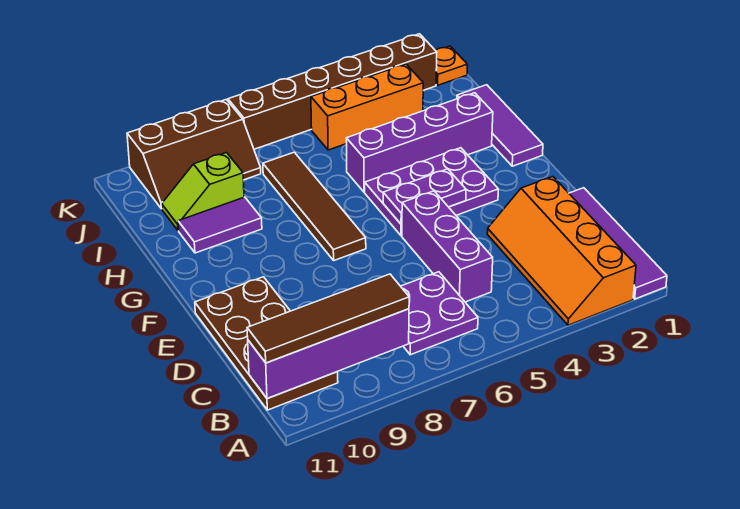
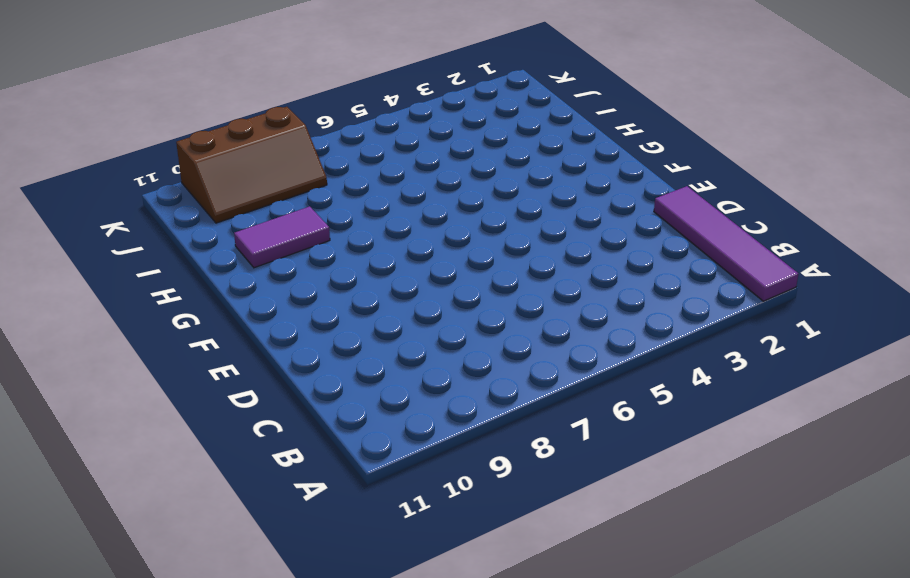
none -> orange slope A2:D3 level 1 top 2
none -> purple plate B6:C7 level 1
none -> brown plate B10:E11 level 1

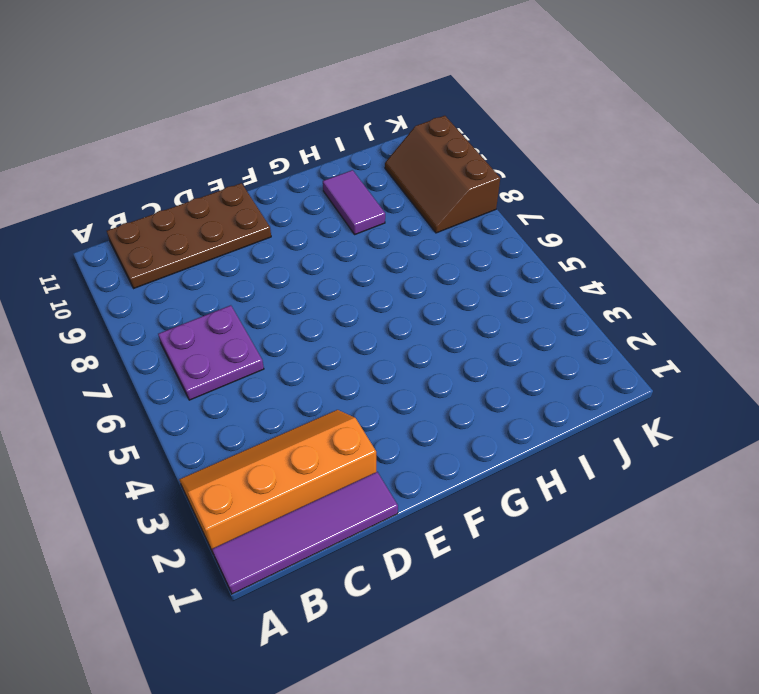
none -> purple brick C5:E5 level 1
none -> purple plate F3:G5 level 1
none -> brown tile F7:I7 level 1

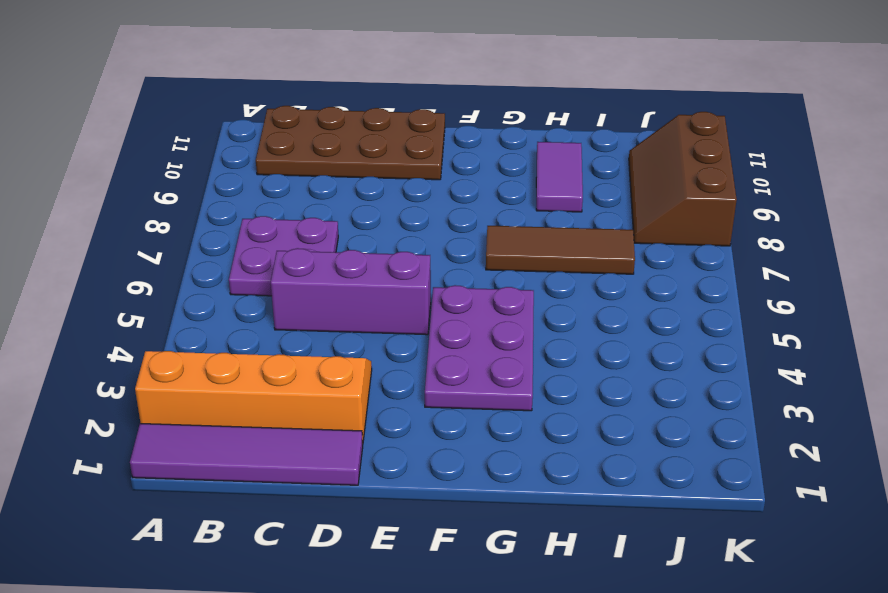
brown tile G7:I7 level 1 -> brown tile F7:I7 level 1
none -> purple tile G1:I1 level 1
none -> purple brick H2:H5 level 1
none -> lime slope I9:I10 level 1 top 9

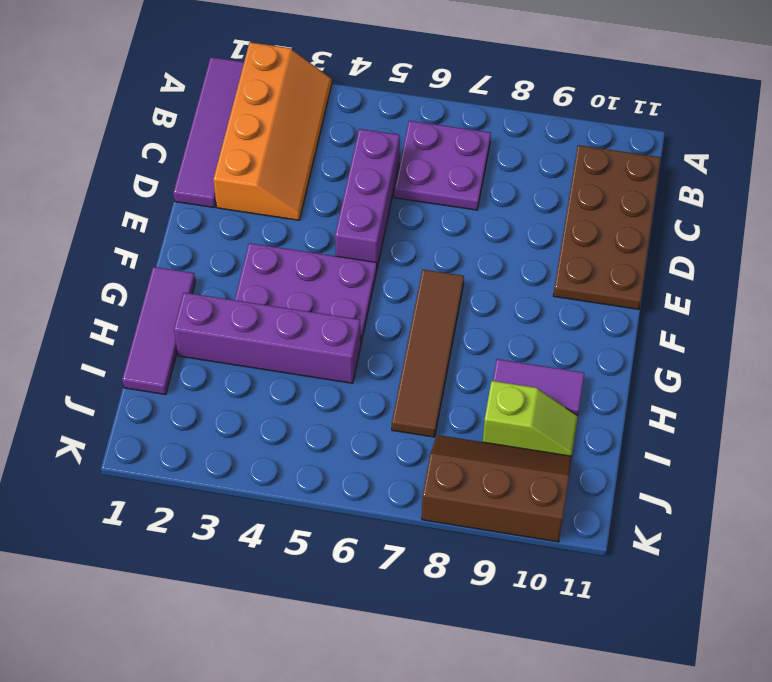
none -> orange brick J3:J5 level 1
none -> orange plate K1 level 1
none -> brown brick K2:K7 level 1

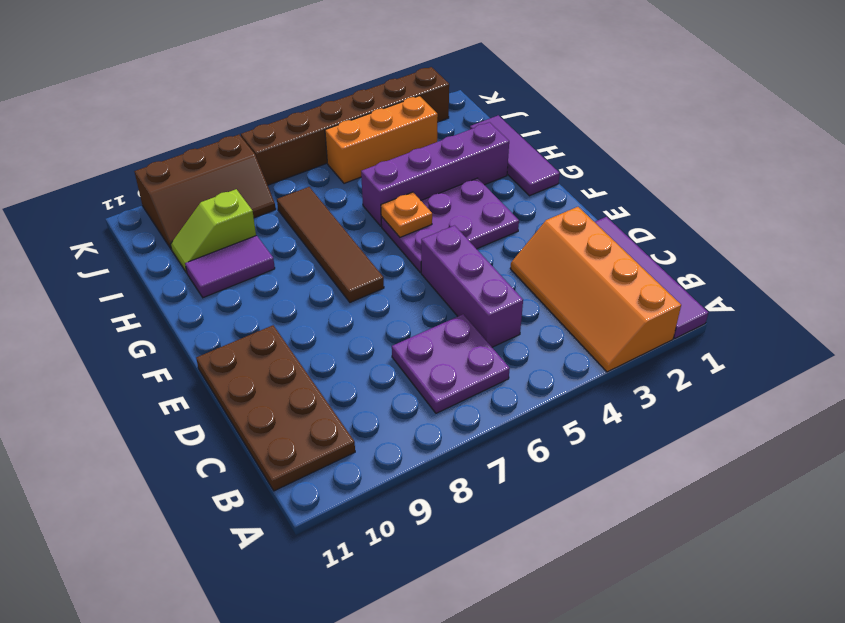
orange plate G5 level 2 -> orange plate K1 level 1
none -> purple brick B8:B11 level 2
none -> purple plate F4:F5 level 2
none -> brown tile B8:B11 level 3

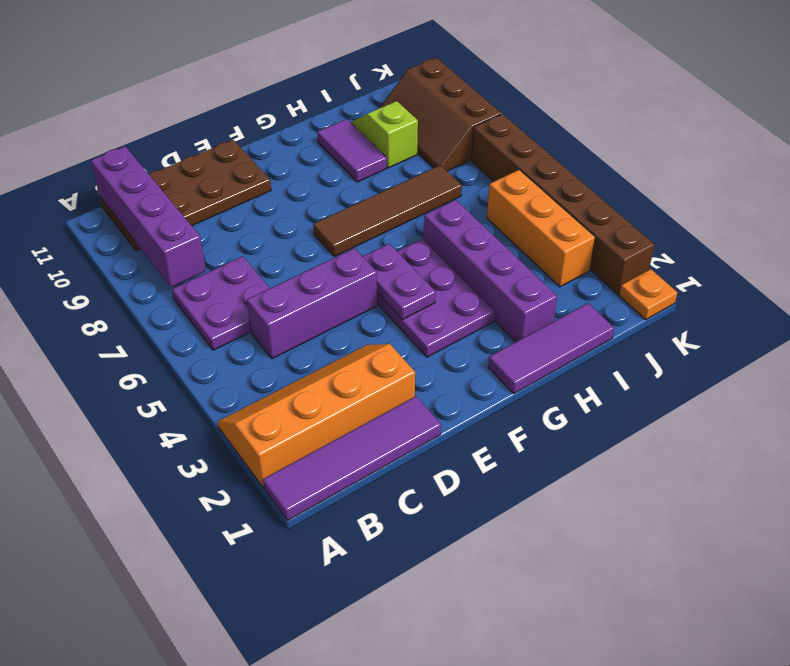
none -> brown tile B8:B11 level 3

